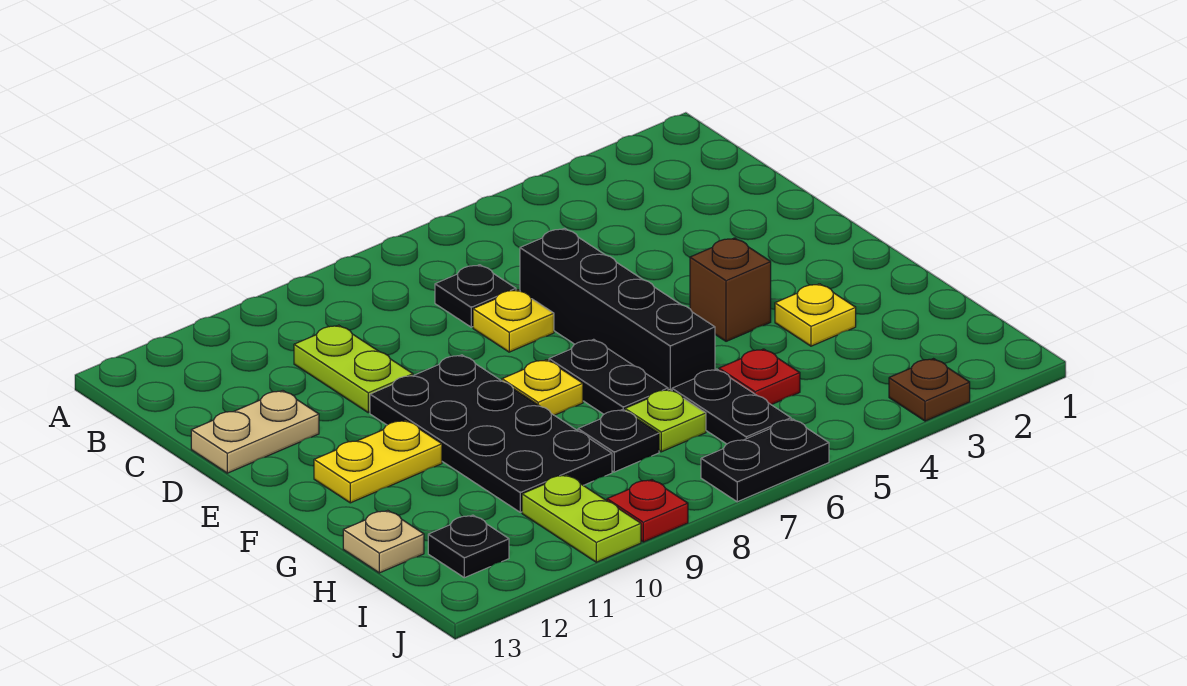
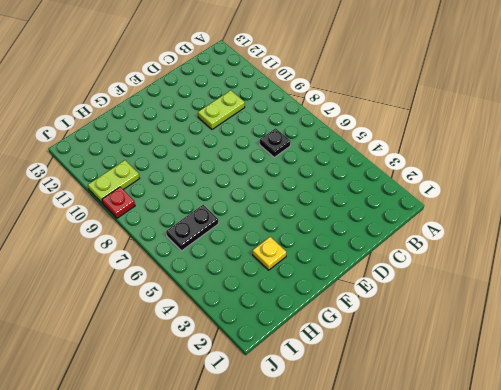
none -> black brick D6:G6 level 1
none -> yellow plate D7 level 1
none -> tan plate D12:D13 level 1

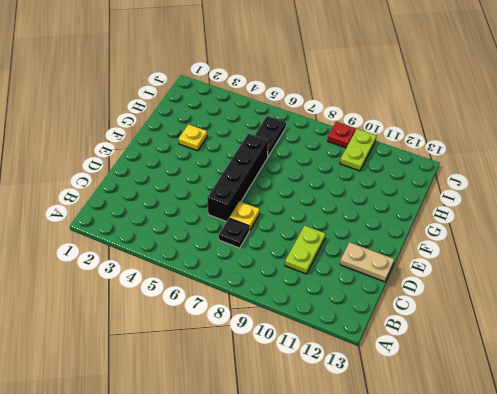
none -> black plate E9:H10 level 1
none -> brown brick F4 level 1
none -> black plate F7:G7 level 1

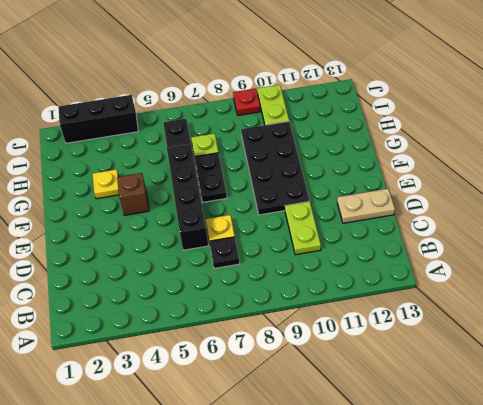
black brick J2:J4 level 1 -> brown plate J3 level 1
none -> yellow plate F8 level 1
none -> yellow plate F11:F12 level 1
none -> red plate H5 level 1

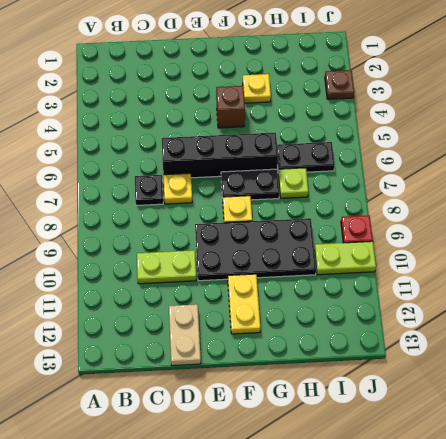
none -> red plate H5 level 1
none -> black plate H8 level 1
none -> tan plate H13 level 1

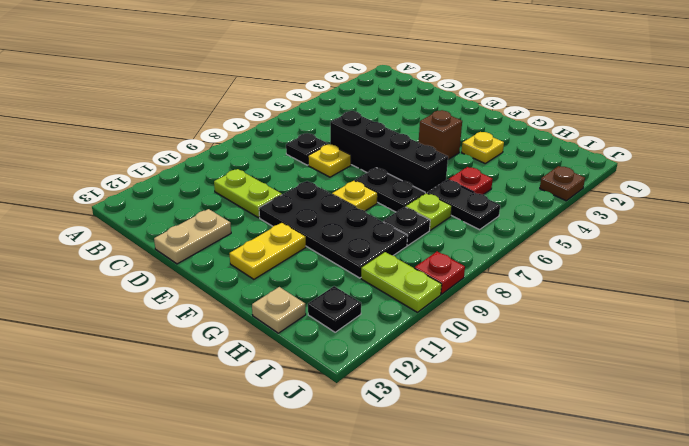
none -> black plate J6:J7 level 1

